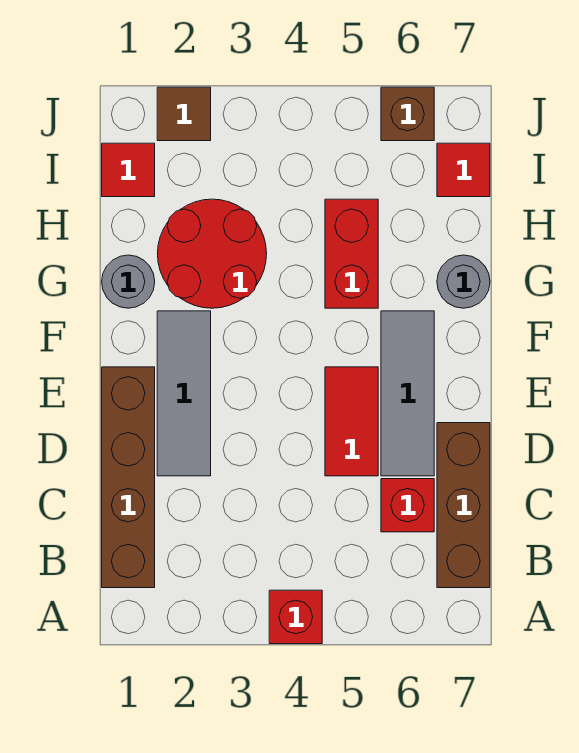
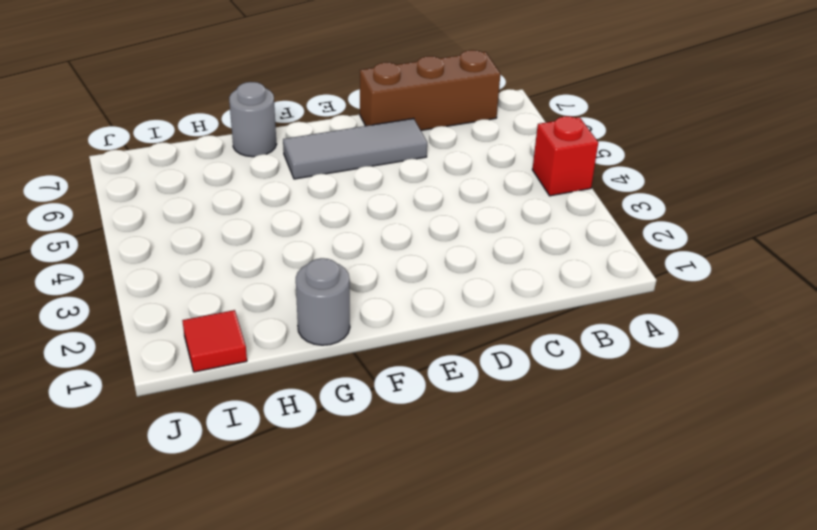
none -> brown brick B1:E1 level 1
none -> red brick C6 level 1
none -> grey tile D2:F2 level 1

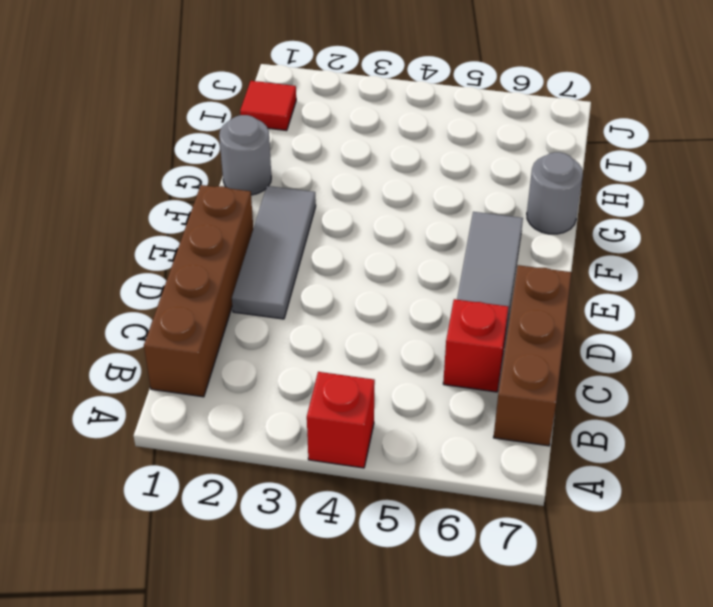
none -> red tile D5:E5 level 1
none -> red round brick G2:H3 level 1
none -> red brick G5:H5 level 1

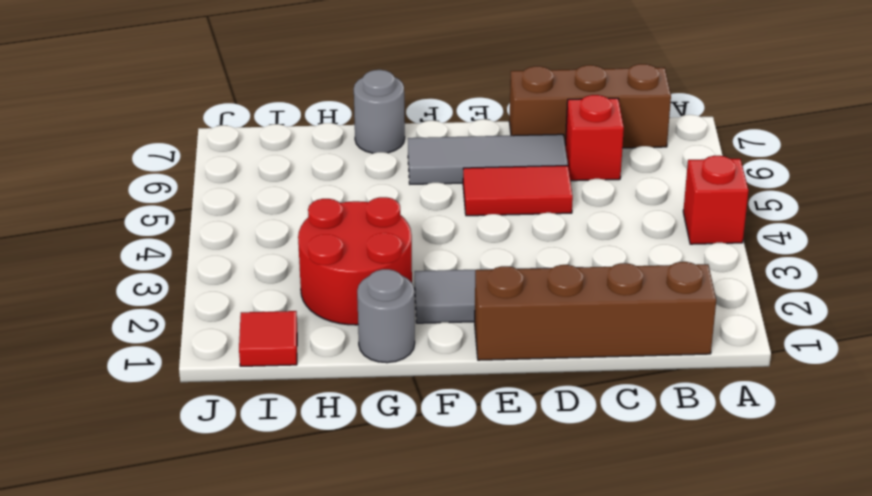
none -> red brick G5:H5 level 1
none -> red tile I7 level 1
none -> brown tile J2 level 1

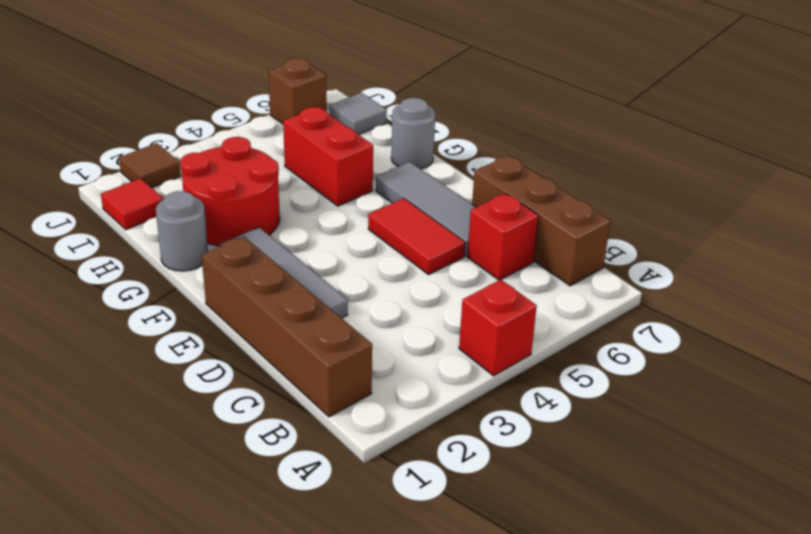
grey tile I7 level 1 -> red tile I7 level 1

